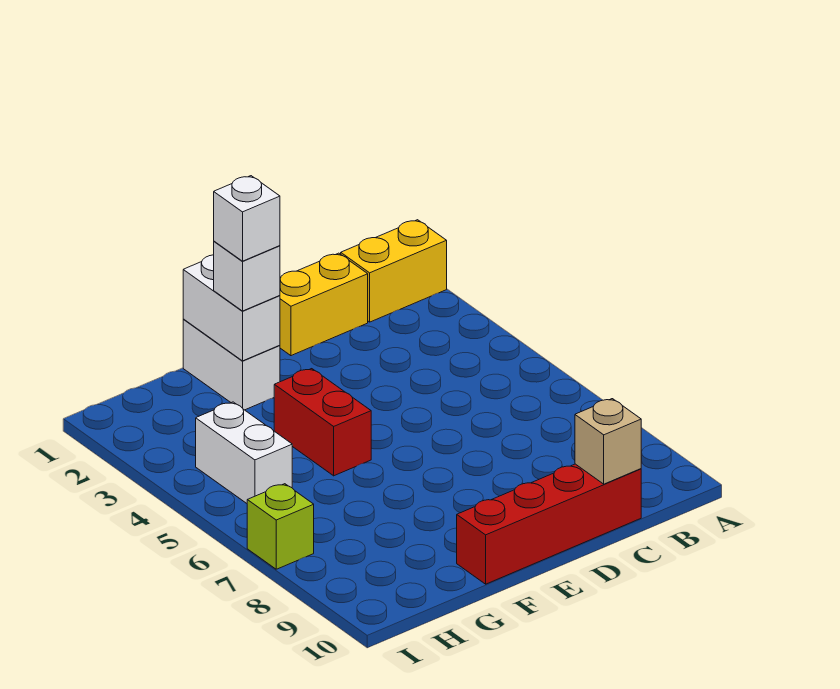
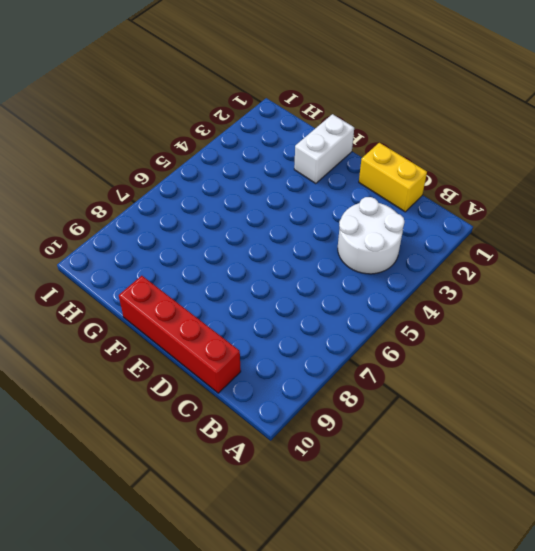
white round brick B3:C4 level 1 -> none
none -> yellow brick A1:B1 level 1
none -> red brick F4:F5 level 1

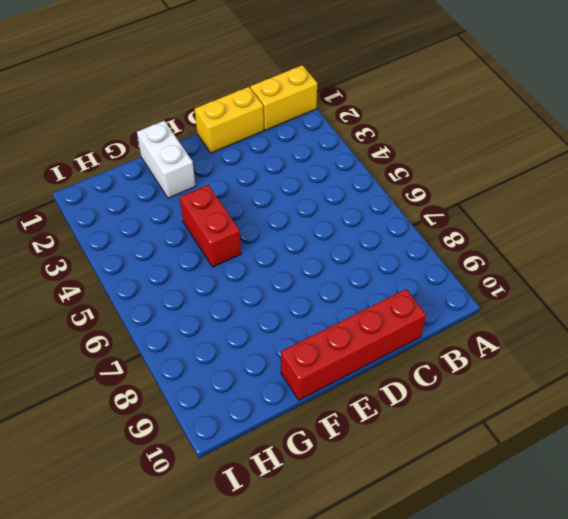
none -> white brick H4:H5 level 1
none -> lime brick I7 level 1

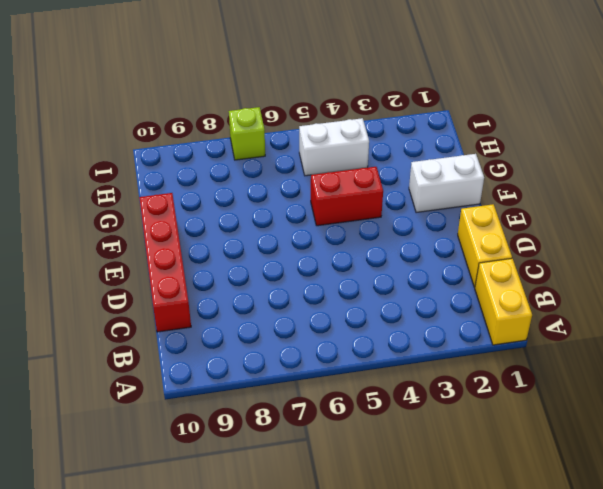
none -> tan brick C10 level 2
none -> white brick F1:F2 level 2

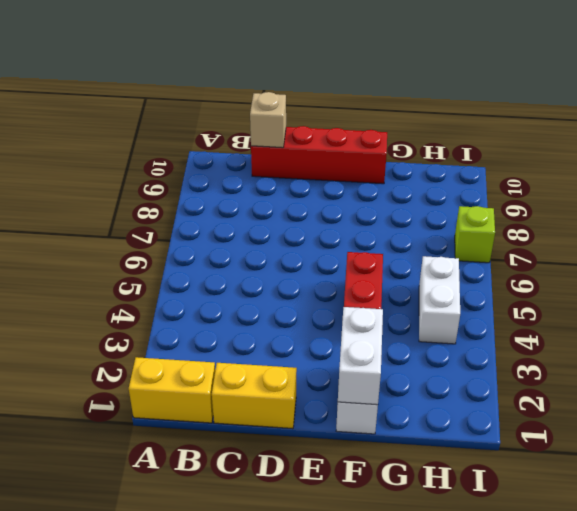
none -> white brick F2 level 3
none -> white brick F2 level 4

